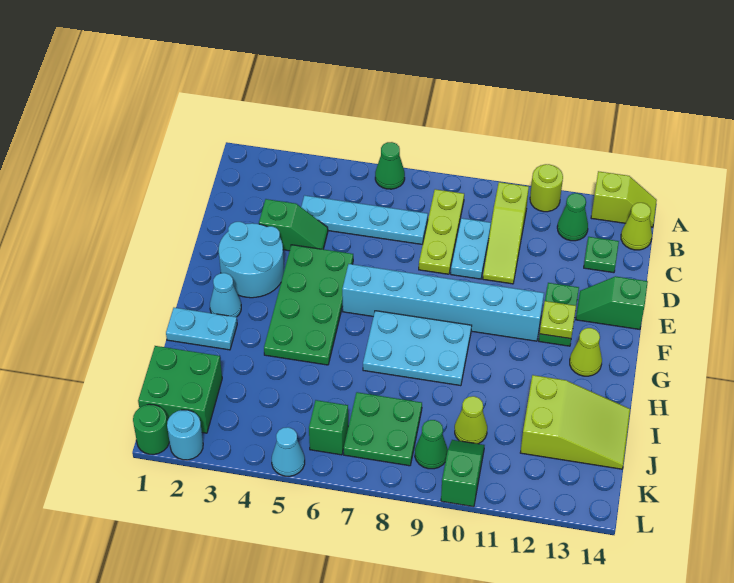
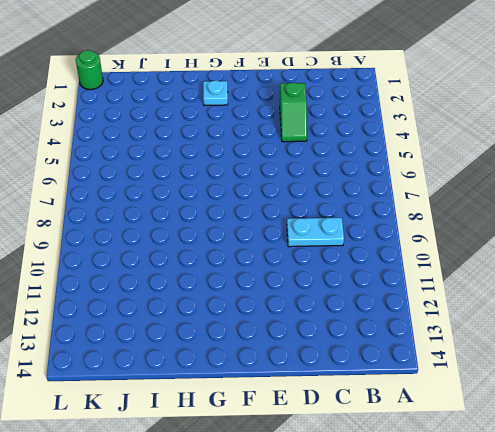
cyan plate G2 level 1 -> cyan cone G2 level 1
none -> green cone A6 level 1
none -> lime round brick A11 level 1
none -> lime slope A13:A14 level 1 top 13
none -> lime plate B8:D8 level 1

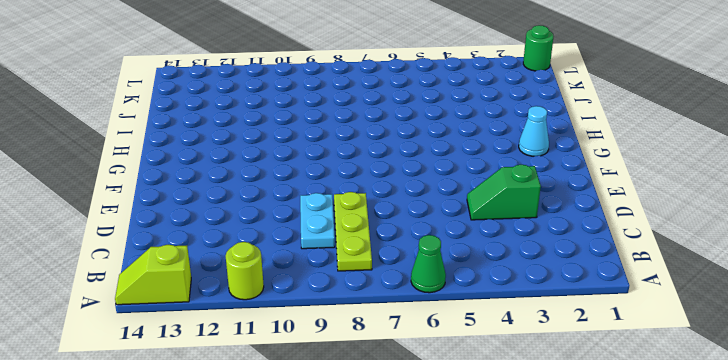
none -> lime slope B10:D10 level 1 top B
none -> green cone B12 level 1
none -> lime cone B14 level 1
none -> cyan plate C4:C7 level 1

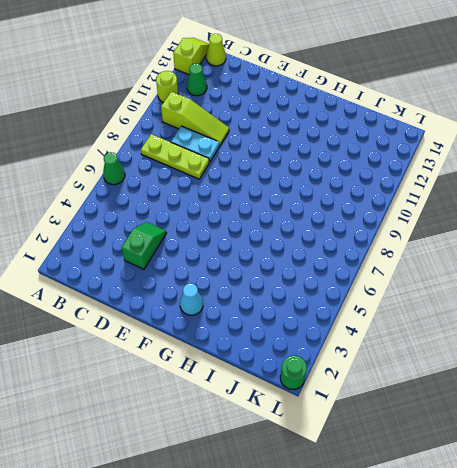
none -> cyan plate C4:C7 level 1
none -> green plate C13 level 1
none -> cyan round brick E2:F3 level 1
none -> green plate E4:H5 level 1

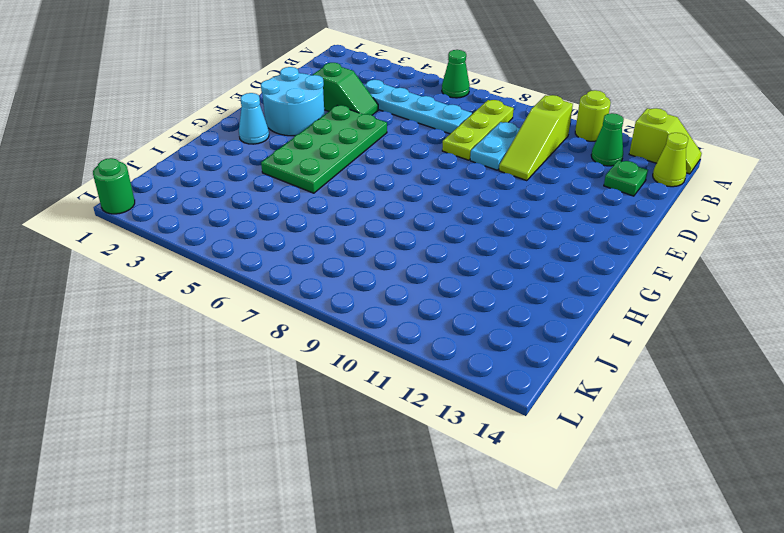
none -> green plate E12:F12 level 1
none -> green slope E13:E14 level 1 top 14
none -> cyan brick F6:F11 level 1
none -> cyan plate G7:H9 level 1

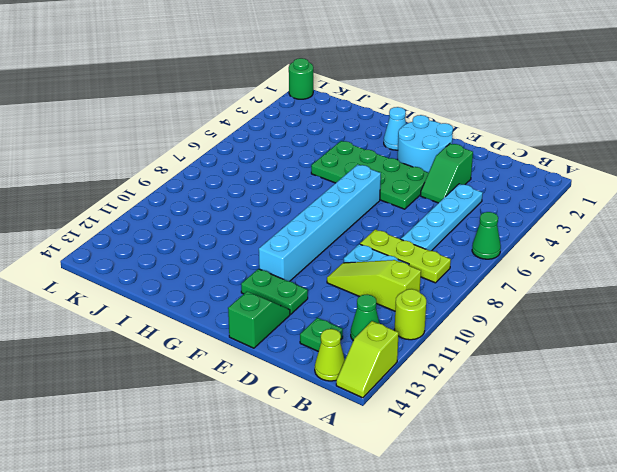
none -> cyan plate G7:H9 level 1
none -> lime cone G13 level 1
none -> cyan plate H1:H2 level 1
none -> lime slope I12:J14 level 1 top 12

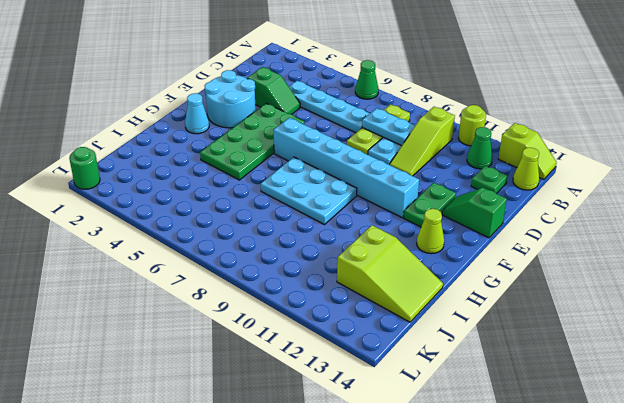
cyan plate C8:C9 level 2 -> cyan plate H1:H2 level 1
none -> green brick J1:K2 level 1
none -> green plate J7:K8 level 1
none -> lime cone J10 level 1
none -> green brick K6 level 1

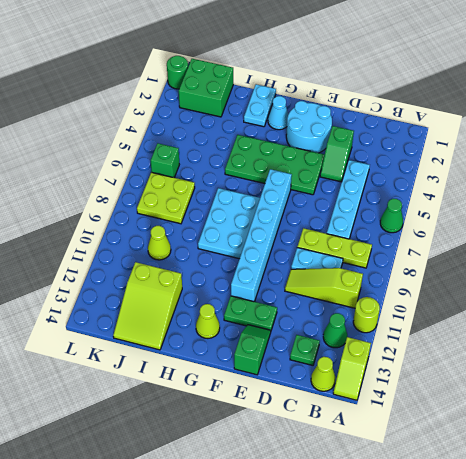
lime plate J7:K8 level 1 -> green plate J7:K8 level 1
none -> green cone K9 level 1
none -> green slope K10:L10 level 1 top L
none -> cyan round brick L2 level 1
none -> cyan cone L5 level 1

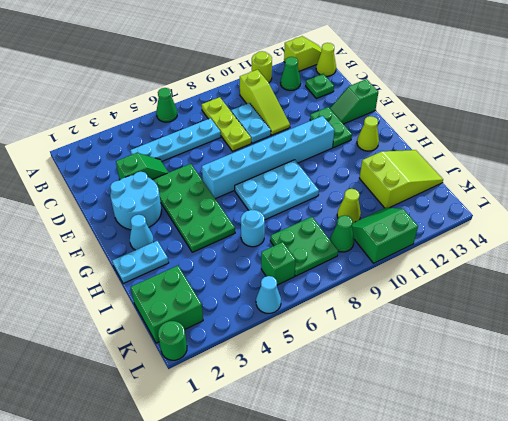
cyan round brick I6 level 1 -> cyan round brick L2 level 1
green slope K10:L11 level 1 top L -> green slope K10:L10 level 1 top L
none -> lime plate F12 level 2

